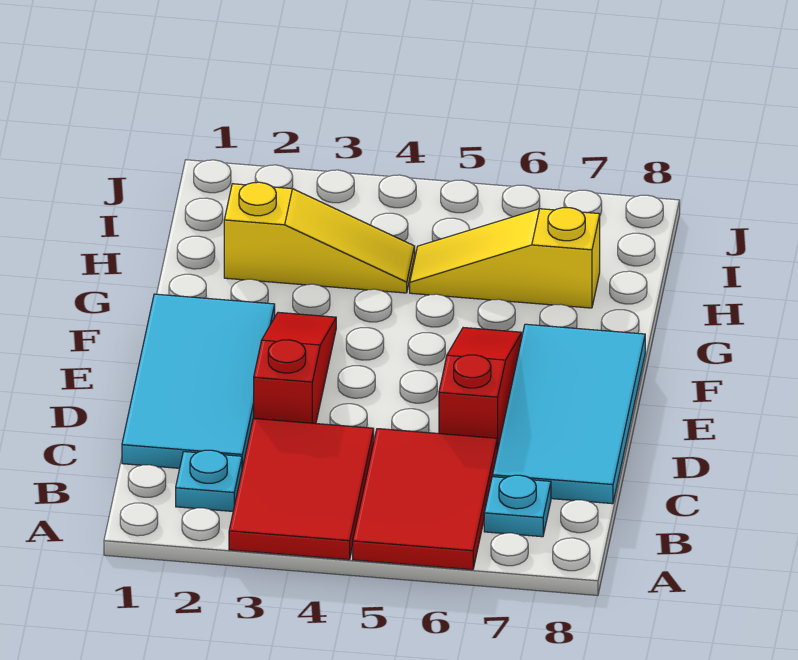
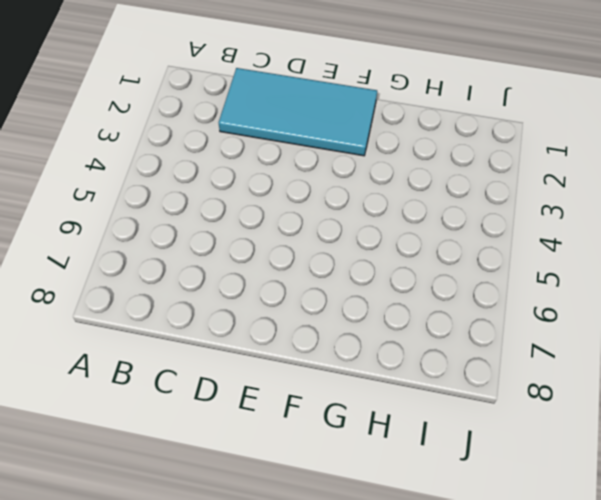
none -> red tile A3:C4 level 1
none -> red tile A5:C6 level 1

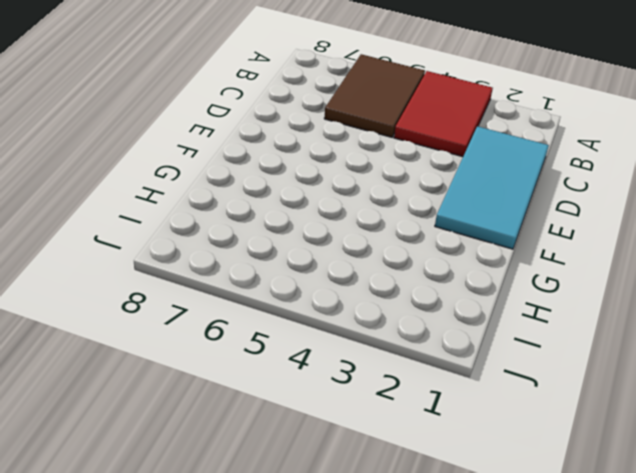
brown tile A5:C6 level 1 -> red tile A5:C6 level 1
none -> cyan plate B2 level 1
none -> cyan plate B7 level 1

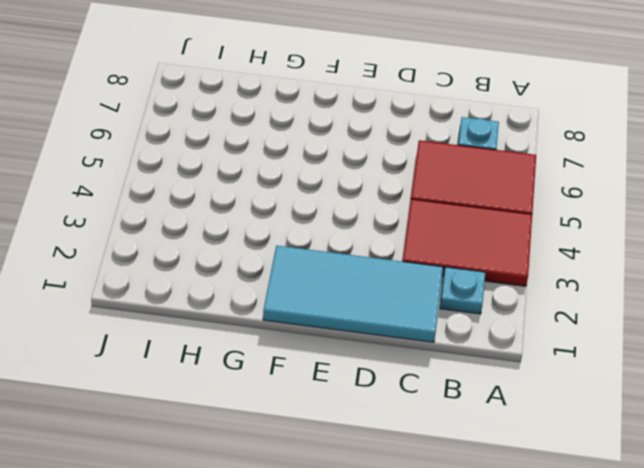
none -> cyan tile C7:F8 level 1
none -> red slope D3:F3 level 1 top D

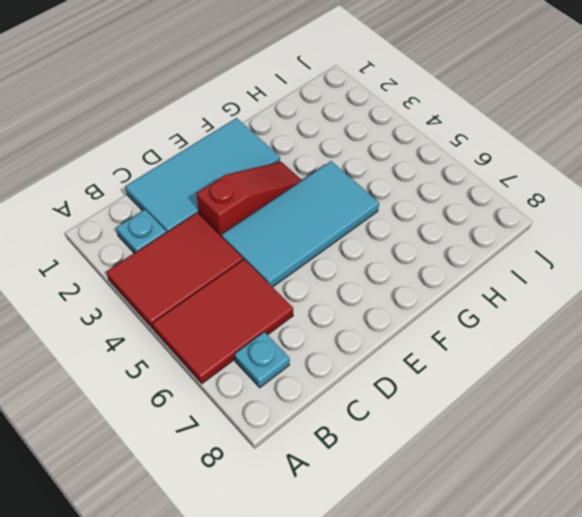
cyan tile D4:G5 level 1 -> cyan tile C7:F8 level 1
none -> red slope D6:F6 level 1 top D
none -> yellow slope H2:H4 level 1 top 2

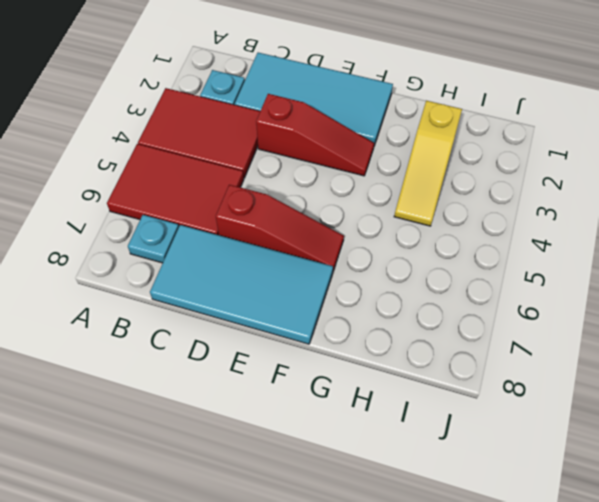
none -> yellow slope H5:H7 level 1 top 7

